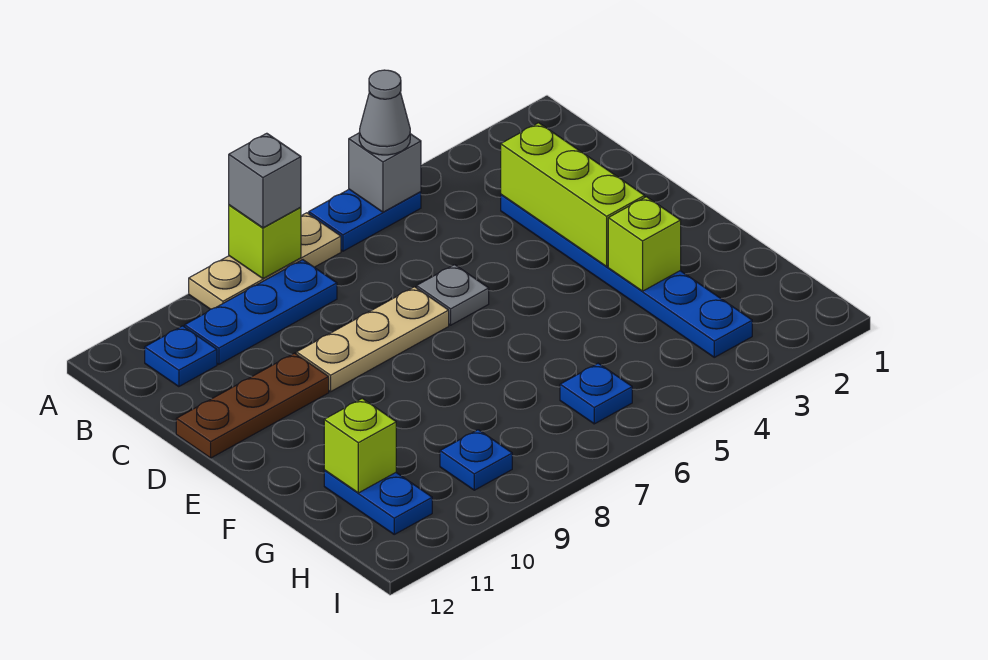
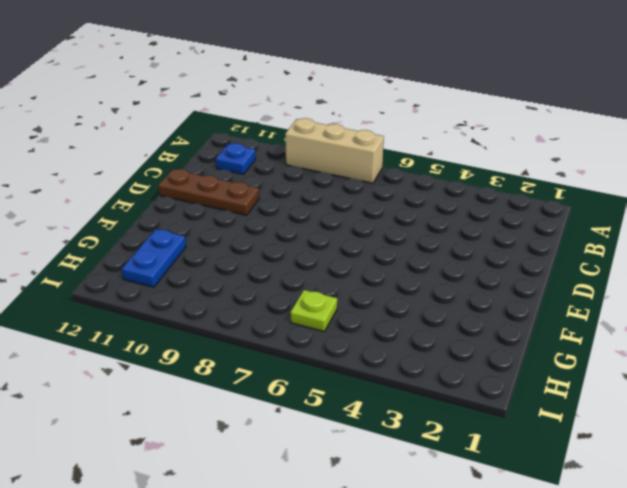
tan brick A7:A9 level 1 -> tan plate A7:A9 level 1
lime plate H6 level 1 -> blue plate H6 level 1
none -> blue plate A5:A6 level 1
none -> blue plate B8:B10 level 1
none -> blue plate C3:H3 level 1

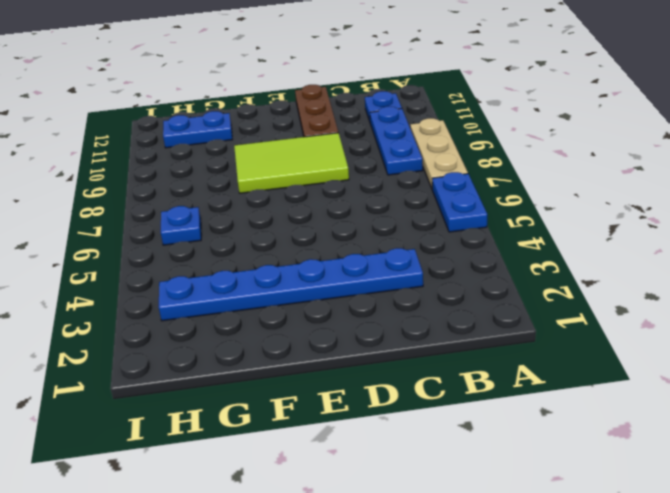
lime tile D8:F9 level 1 -> tan plate D7:D9 level 1
none -> grey plate D6 level 1
none -> blue plate H9 level 1
none -> grey brick A5 level 2

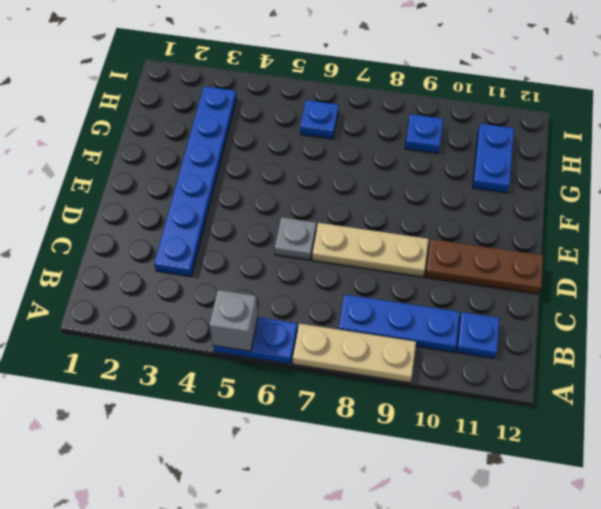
none -> lime brick A8 level 2
none -> lime brick C3:E3 level 2
none -> lime brick F3 level 2

